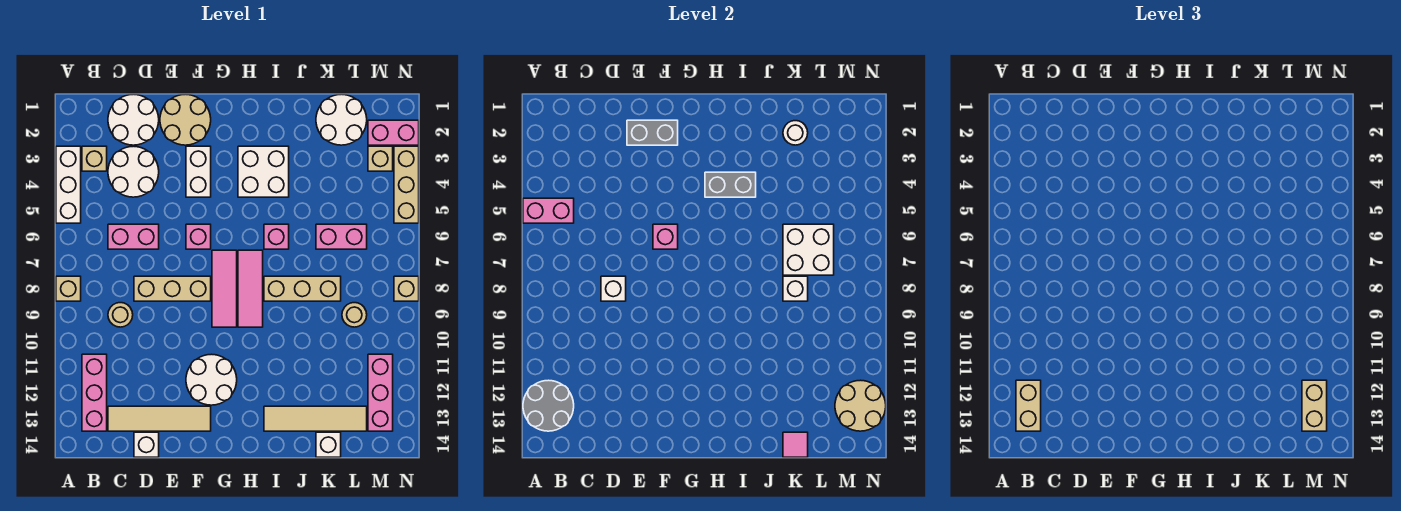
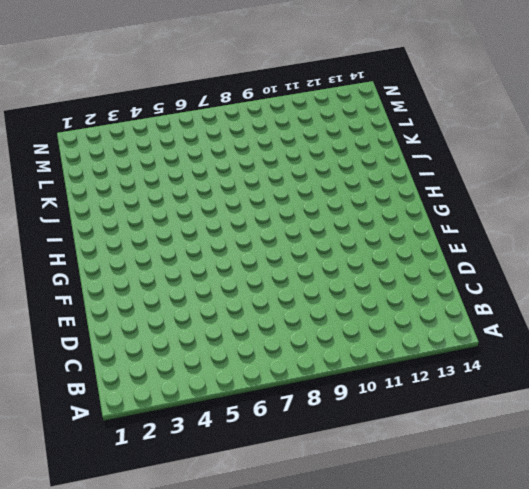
none -> white brick A3:A5 level 1
none -> tan brick A8 level 1
none -> tan brick B3 level 1
none -> pink brick B11:B13 level 1

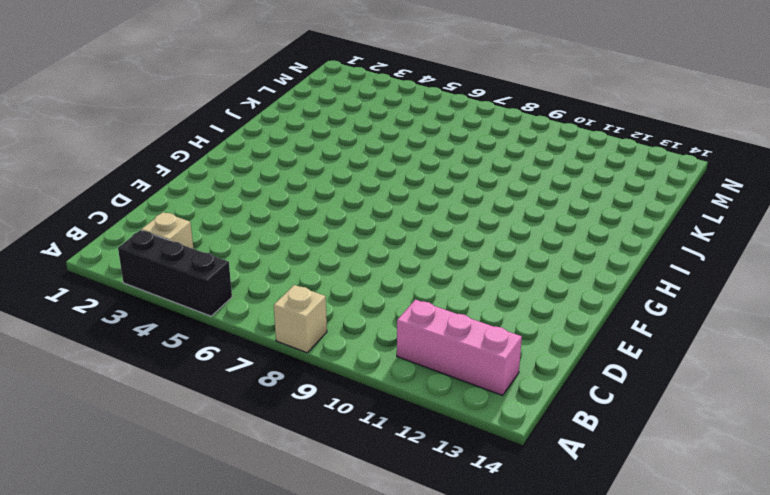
black brick A3:A5 level 1 -> white brick A3:A5 level 1
none -> white round brick C1:D2 level 1
none -> white round brick C3:D4 level 1
none -> pink brick C6:D6 level 1
none -> tan round brick C9 level 1

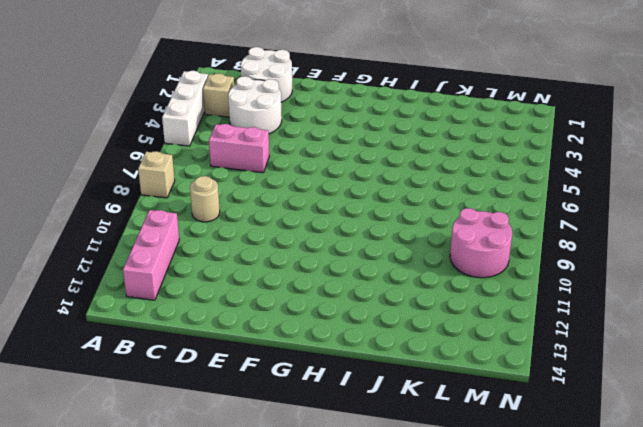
pink round brick L9:M10 level 1 -> tan round brick L9 level 1
none -> tan tile C13:F13 level 1
none -> tan brick D8:F8 level 1
none -> white brick D14 level 1
none -> tan round brick E1:F2 level 1

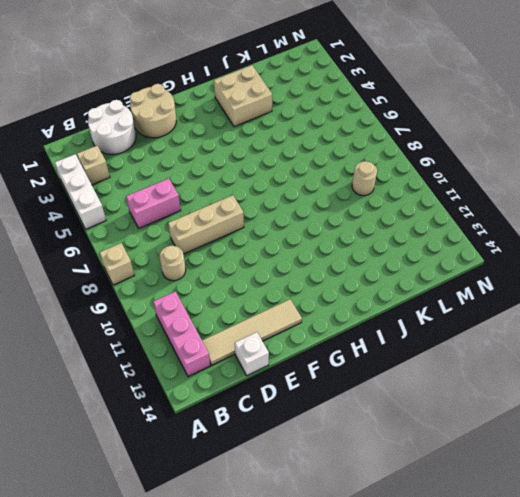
tan brick I2:J3 level 1 -> white brick H3:I4 level 1
none -> white round brick C3:D4 level 1
none -> white brick F3:F4 level 1
none -> pink brick F6 level 1
none -> white round brick F11:G12 level 1

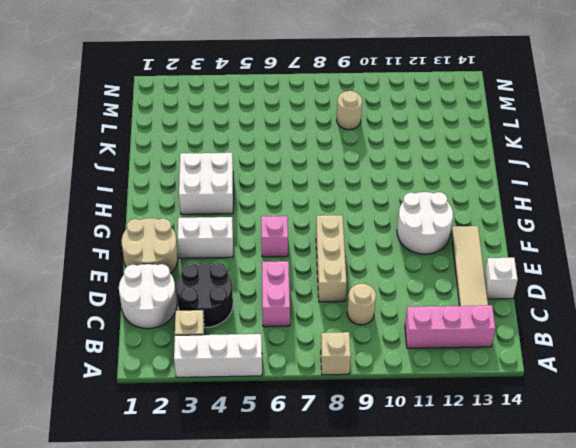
black round brick C3:D4 level 1 -> white round brick C3:D4 level 1
none -> pink tile G7:G9 level 1
none -> pink tile H7:H9 level 1
none -> pink brick I6 level 1
none -> tan brick I8:K8 level 1

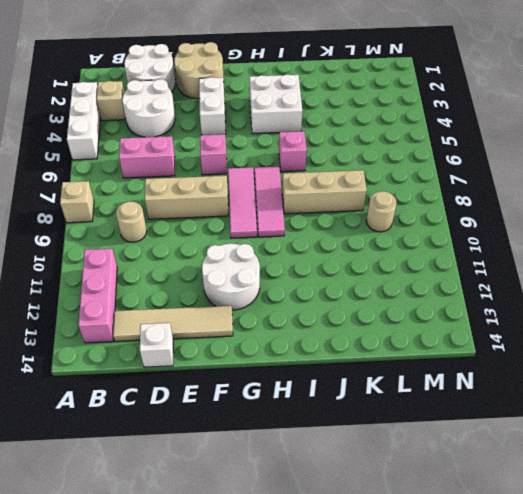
none -> tan tile I13:L13 level 1
none -> white round brick K1:L2 level 1
none -> pink brick K6:L6 level 1
none -> white brick K14 level 1

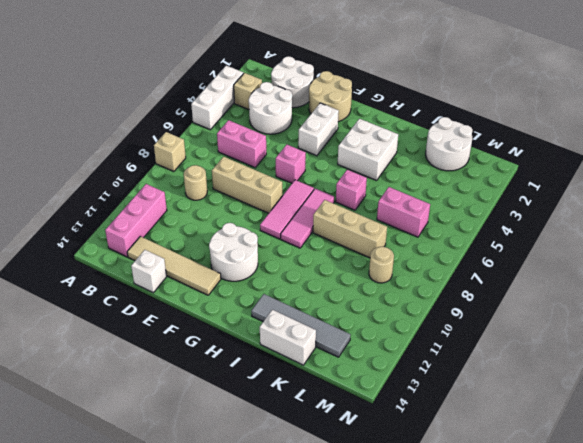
grey tile I13:L13 level 1 -> tan tile I13:L13 level 1
white brick J14:K14 level 1 -> white brick K14 level 1
none -> pink brick M2:N2 level 1
none -> tan brick M3 level 1
none -> pink brick M11:M13 level 1
none -> tan brick N3:N5 level 1

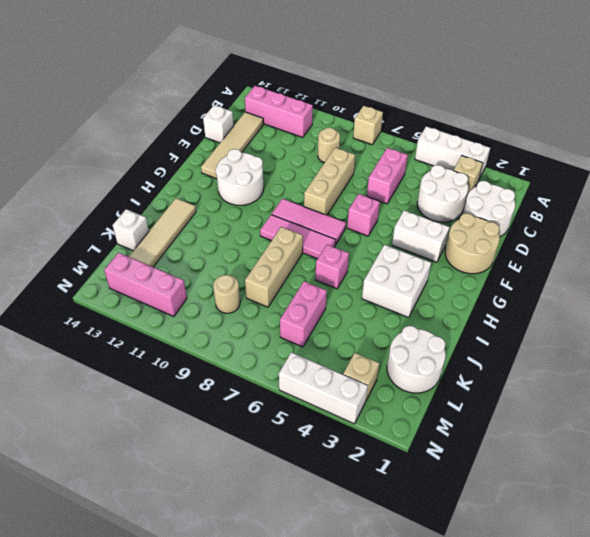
white brick N3:N5 level 1 -> tan brick N3:N5 level 1
none -> pink brick M2:N2 level 1
none -> tan brick N8 level 1
none -> pink brick A5:B5 level 2
none -> grey round brick A12:B13 level 2

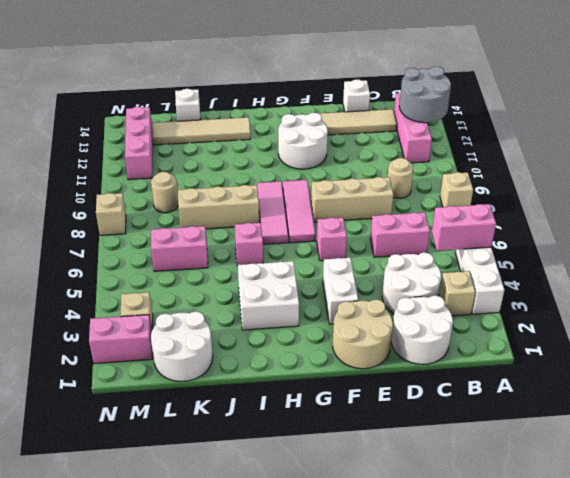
none -> tan brick N3:N5 level 1
none -> white brick D8 level 2
none -> grey brick E2:F2 level 2
none -> pink brick F6 level 2

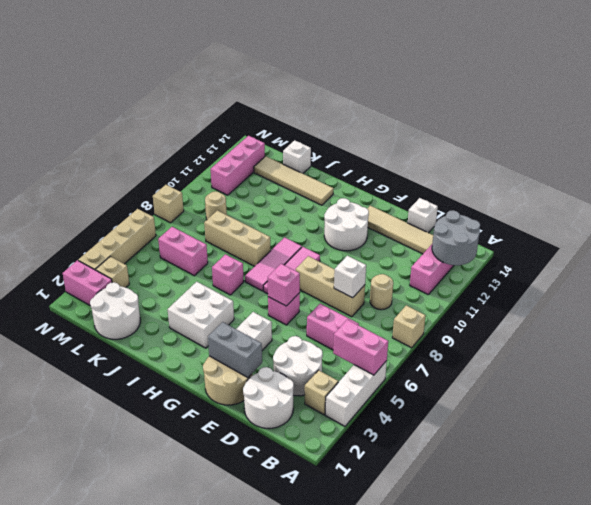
tan brick N3:N6 level 1 -> tan brick N3:N5 level 1
none -> grey brick H4:I4 level 2
none -> white round brick K2 level 2
none -> white brick K6:L7 level 2
none -> white brick K8 level 2

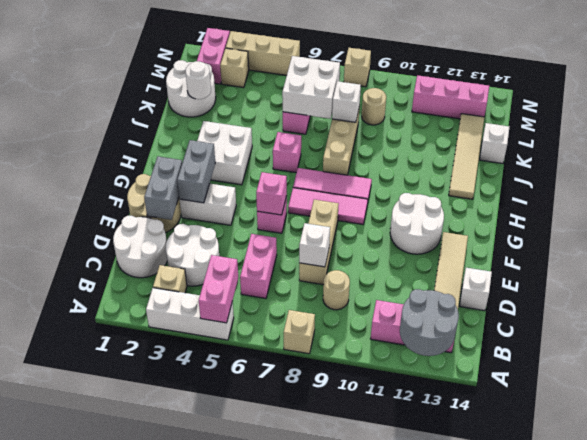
grey brick F3:G3 level 2 -> grey brick H4:I4 level 2
none -> pink tile K14 level 2
none -> tan round brick M12:N13 level 2
none -> tan brick B12:B13 level 3
none -> tan brick M12:M13 level 3

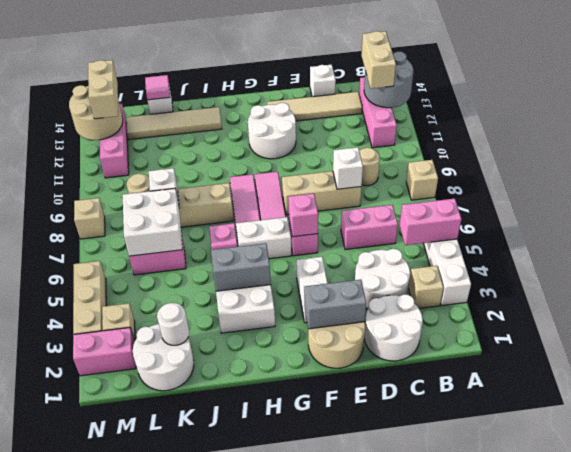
white brick G6:H6 level 1 -> none

